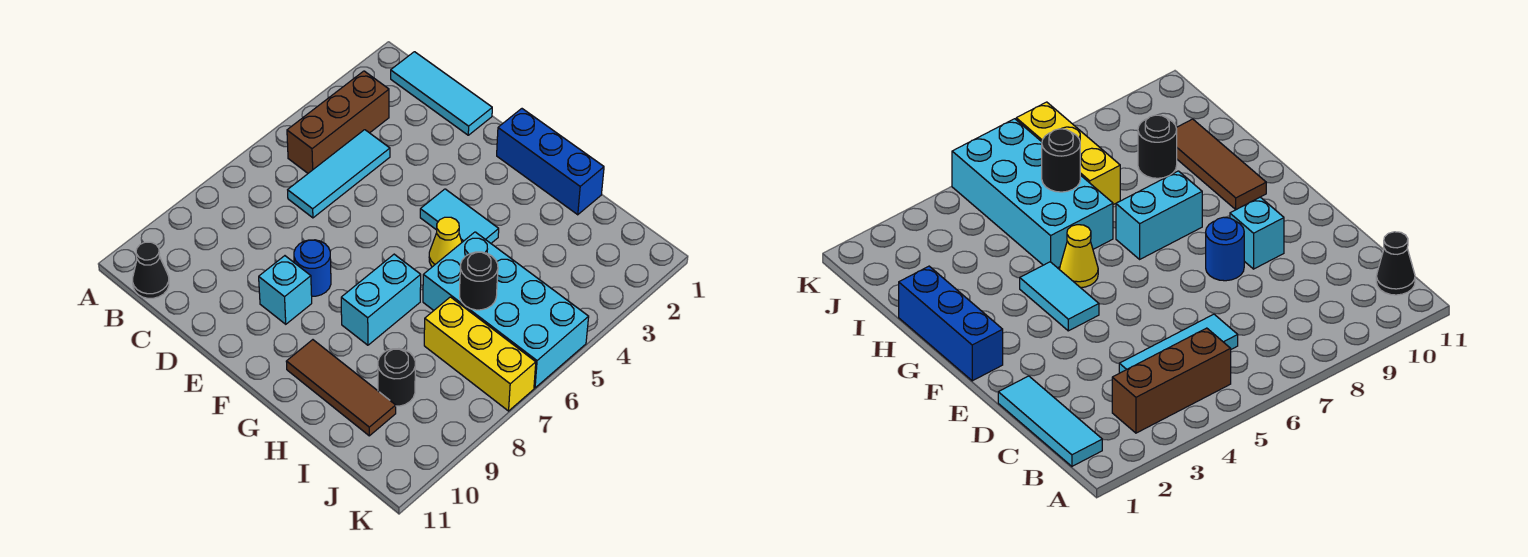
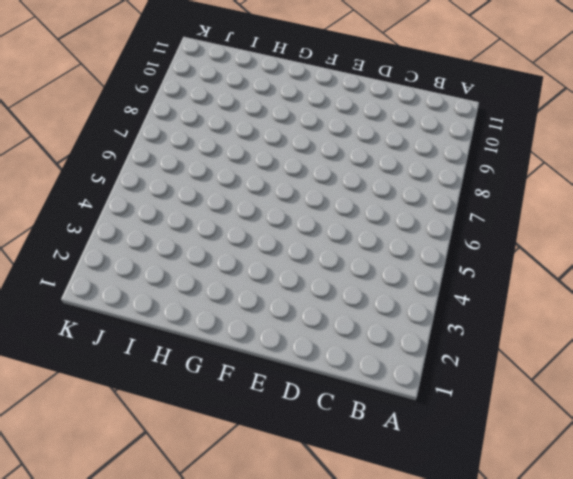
none -> cyan tile B1:D1 level 1
none -> brown brick B3:B5 level 1
none -> black cone B11 level 1

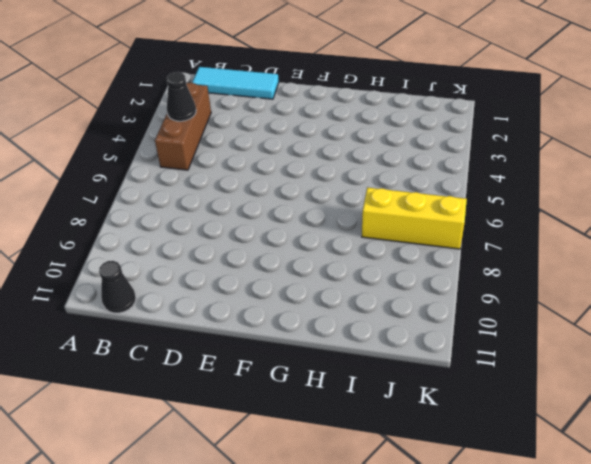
black cone B4 level 2 -> none
none -> cyan tile C4:C6 level 1
none -> blue round brick E8 level 1
none -> cyan brick E9 level 1

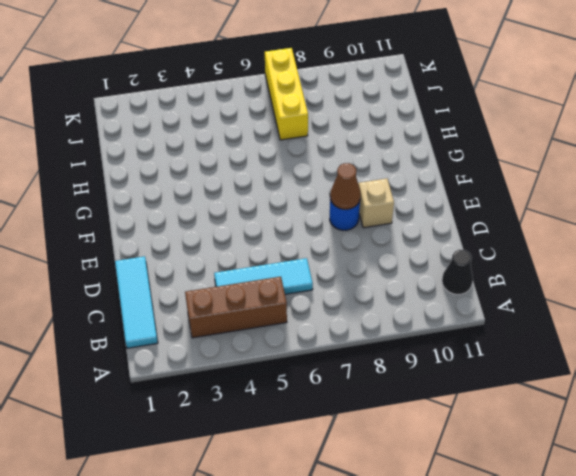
brown cone E8 level 2 -> none
tan brick E9 level 1 -> cyan brick E9 level 1
none -> blue brick F1:H1 level 1
none -> cyan tile F4:G4 level 1
none -> yellow cone G5 level 1

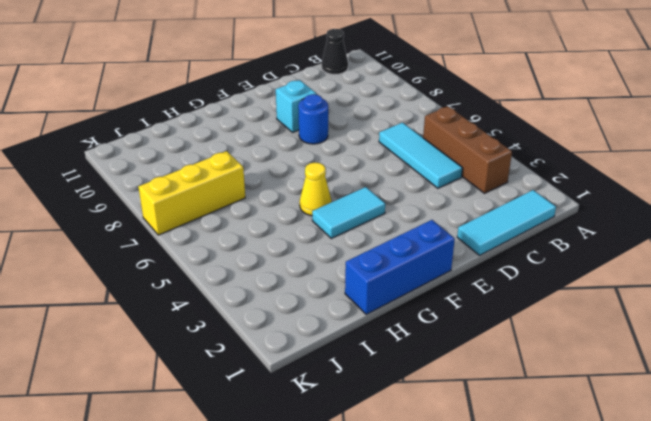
none -> cyan brick G7:G8 level 1
none -> brown tile G10:I10 level 1
none -> cyan brick H5:K6 level 1

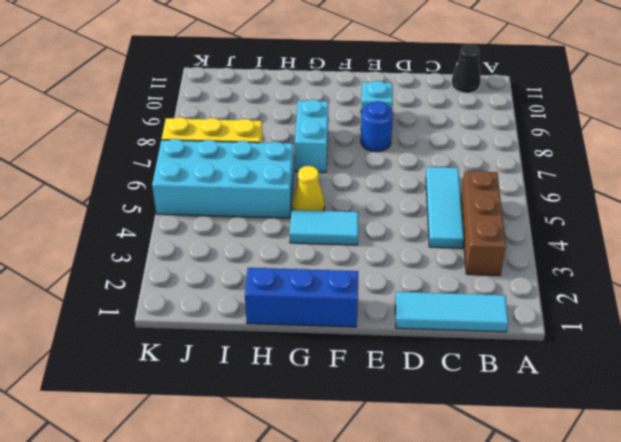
none -> brown tile G10:I10 level 1
none -> black round brick I9 level 1
none -> black round brick I6 level 2

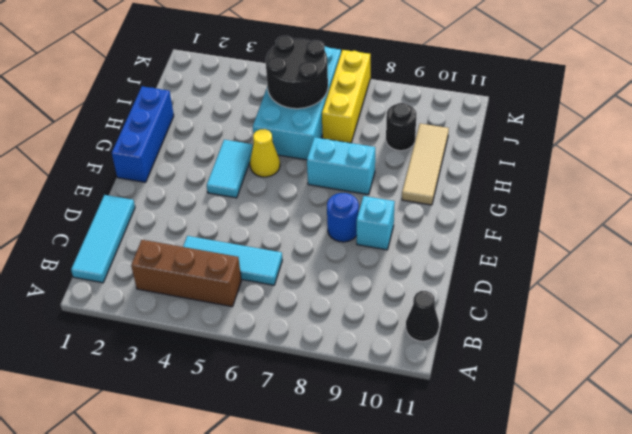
tan tile G10:I10 level 1 -> brown tile G10:I10 level 1
black round brick I5:J6 level 2 -> black round brick I6 level 2

